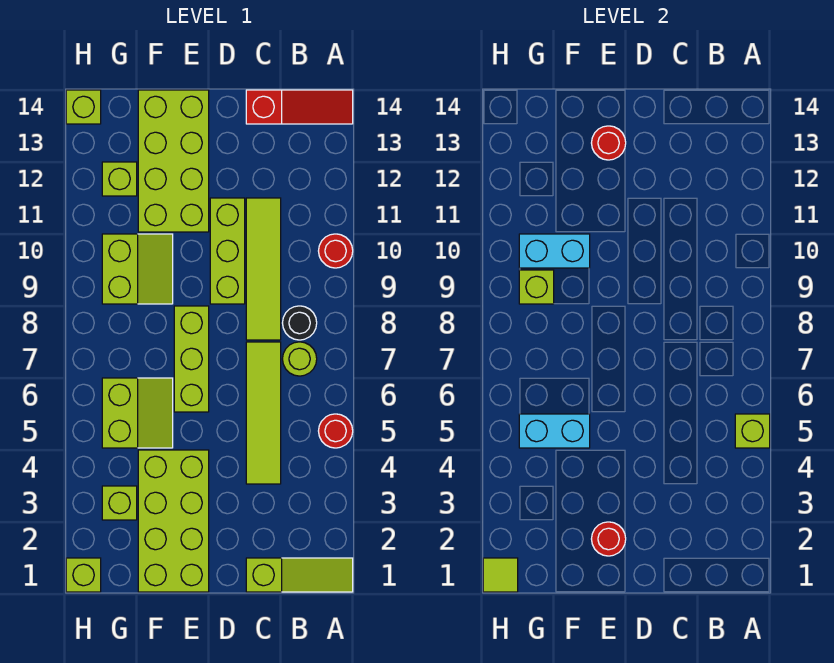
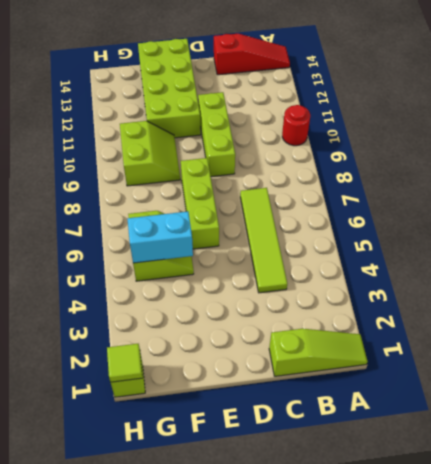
none -> red round brick A5 level 1
none -> lime round brick B7 level 1
none -> black round brick B8 level 1

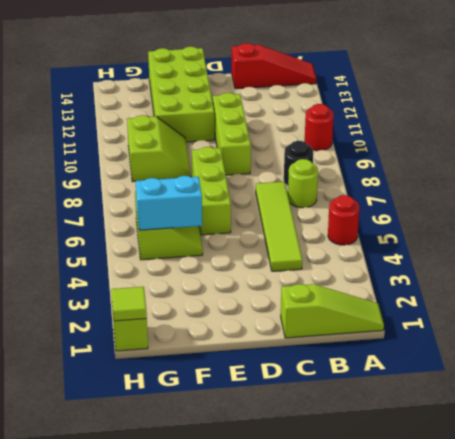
none -> lime tile C8:C11 level 1
none -> lime brick E1:F4 level 1
none -> lime brick G3 level 1

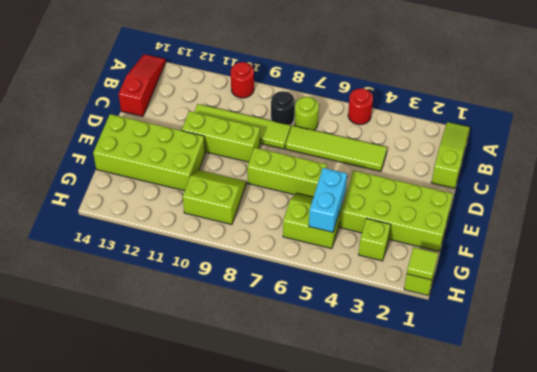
none -> lime brick G12 level 1
none -> lime brick H14 level 1
none -> lime brick A5 level 2

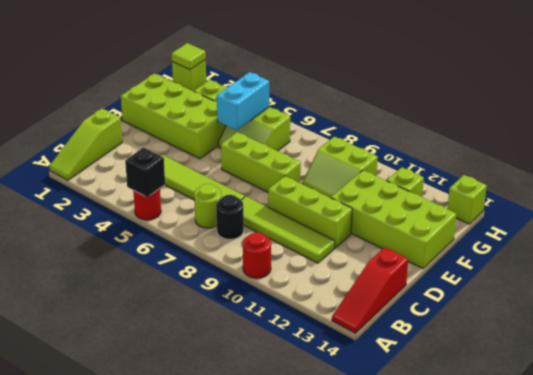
black brick A5 level 2 -> lime brick A5 level 2
none -> red round brick E2 level 2
none -> red round brick E13 level 2
none -> cyan brick F10:G10 level 2

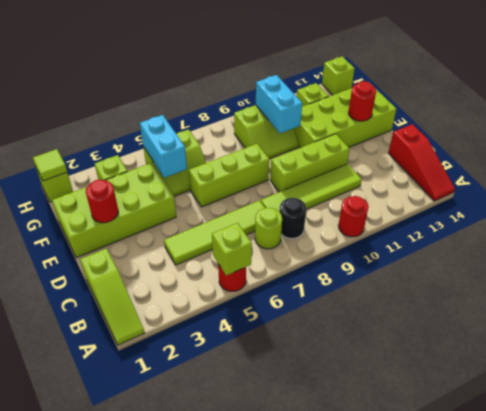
none -> lime brick G9 level 2

